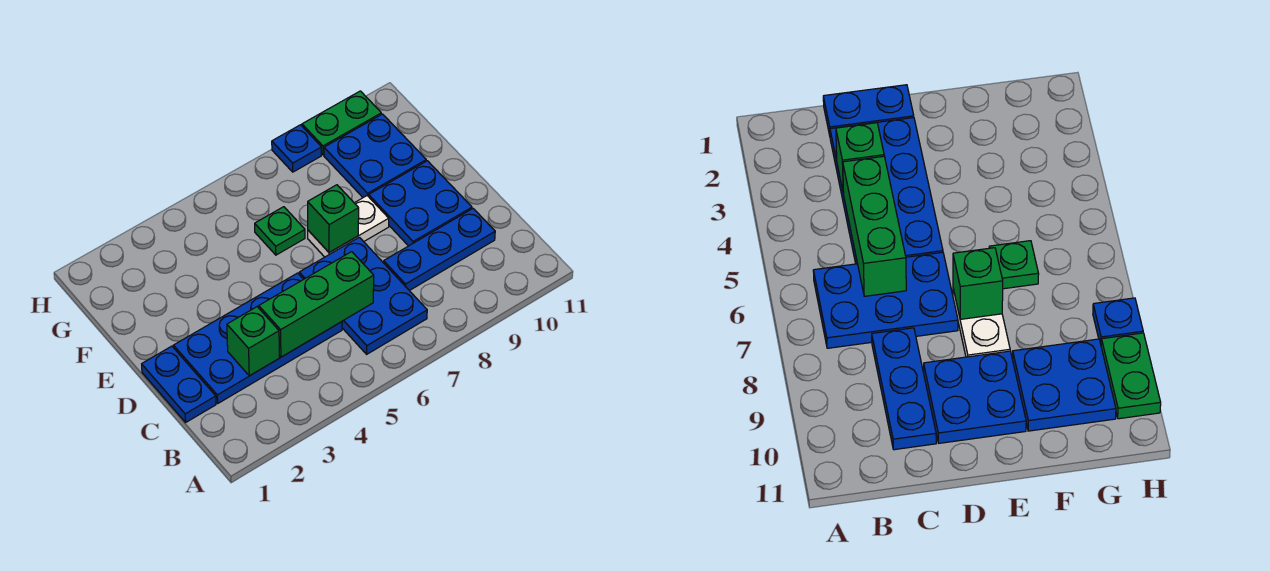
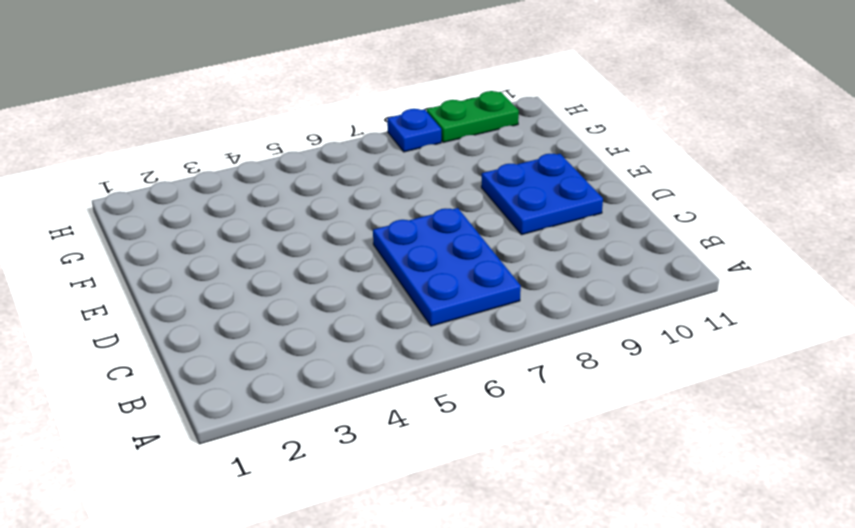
none -> blue plate C1:D1 level 1
none -> blue plate C2:D5 level 1
none -> blue plate C8:C10 level 1

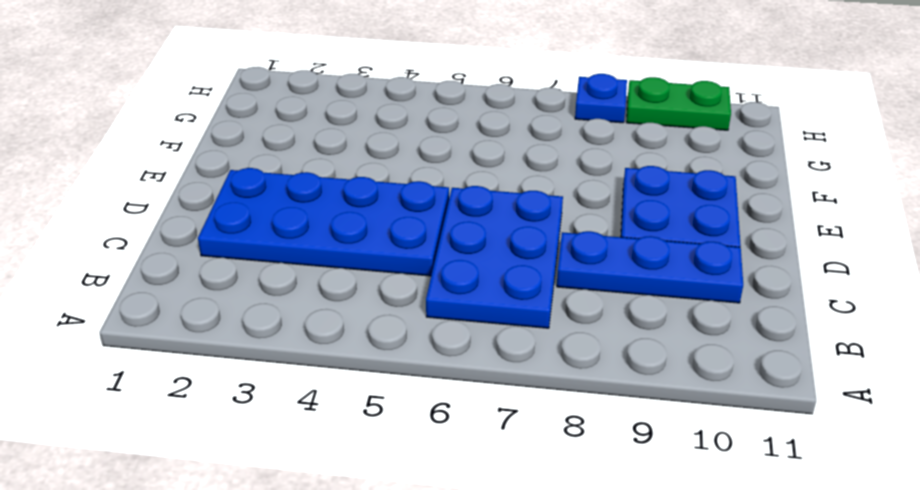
none -> blue plate C1:D1 level 1
none -> white plate E7:E8 level 1
none -> green plate F6 level 1

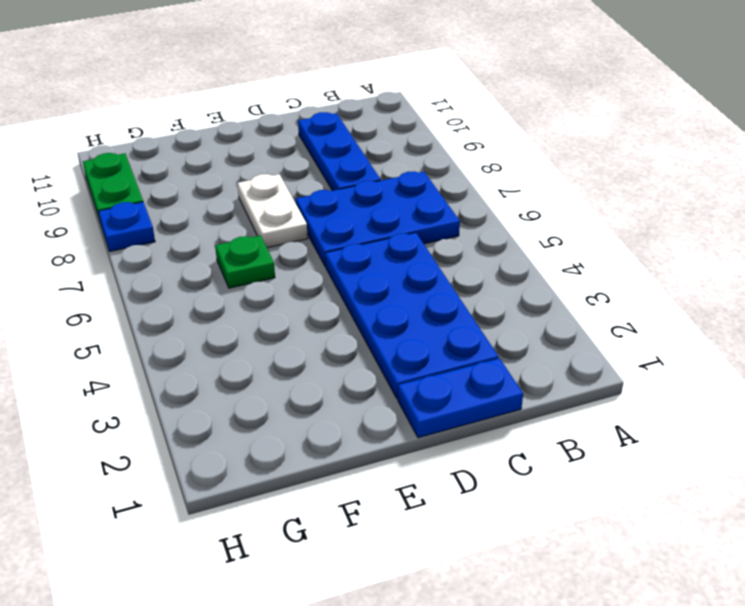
none -> blue plate D9:E10 level 1
none -> blue plate F9:G10 level 1
none -> green brick C3 level 2

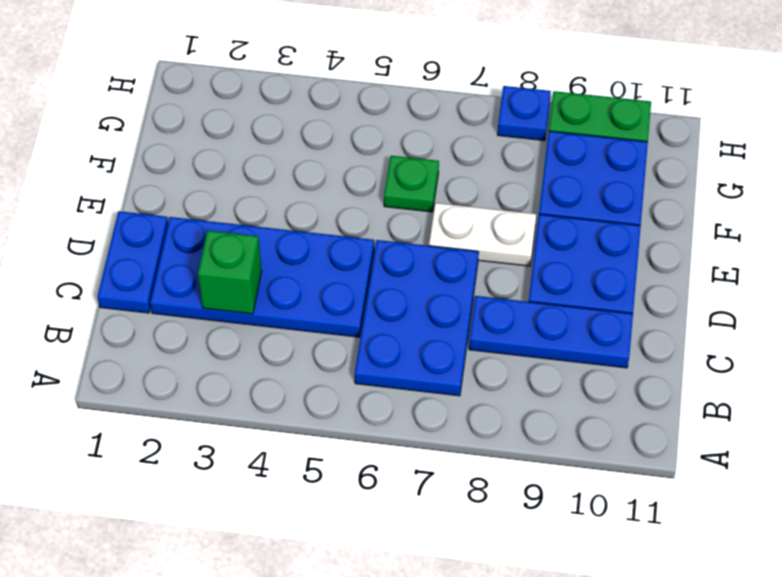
none -> green brick C4:C6 level 2
none -> green brick E7 level 2

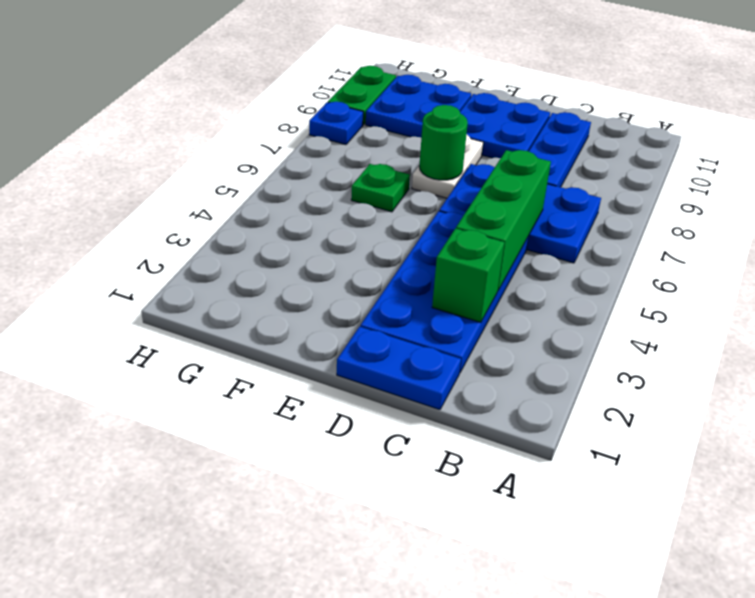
green round brick E7 level 2 -> green brick E7 level 2

